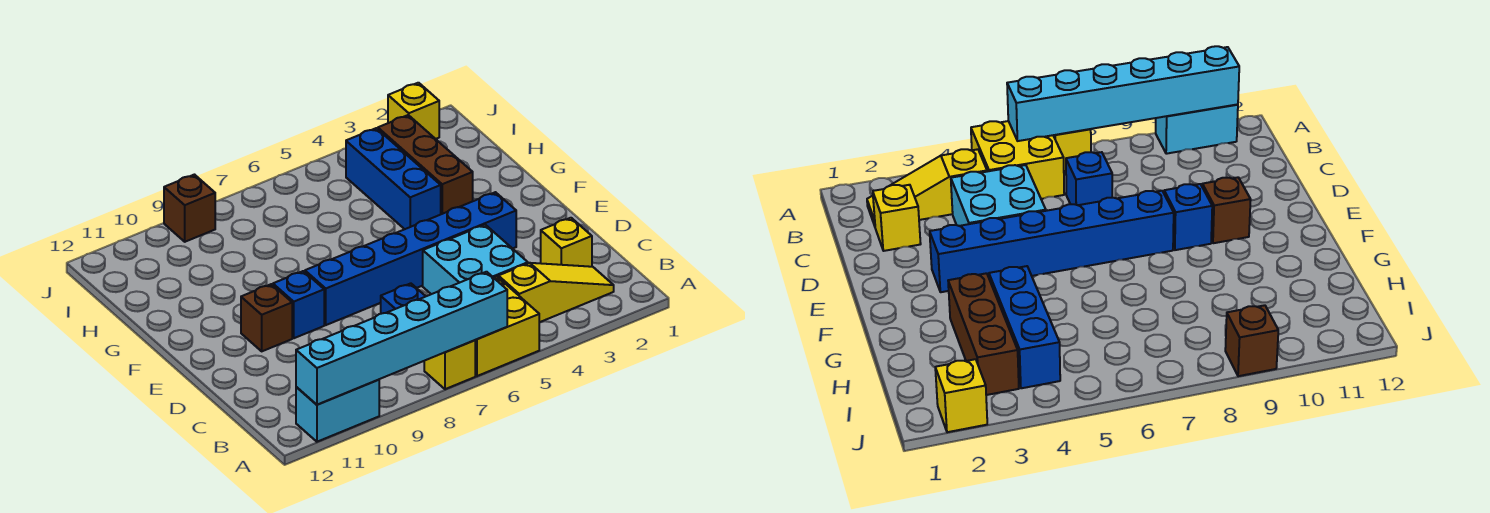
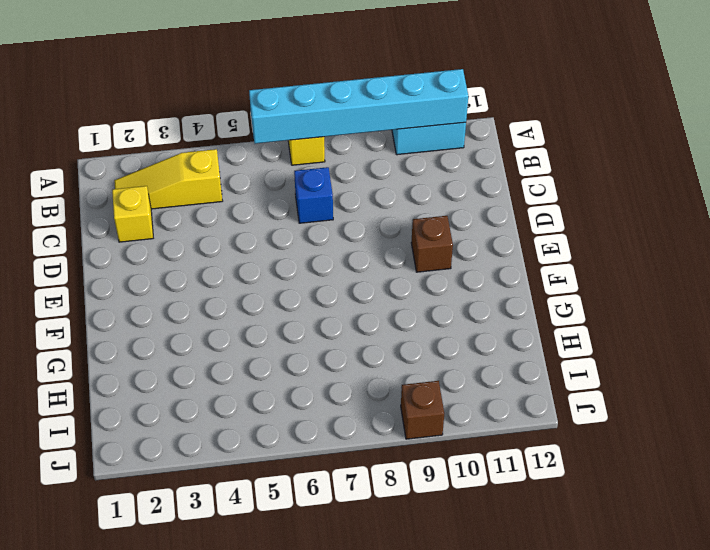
none -> yellow brick A5:B6 level 1
none -> cyan brick C4:D5 level 1
none -> blue brick E3:E8 level 1

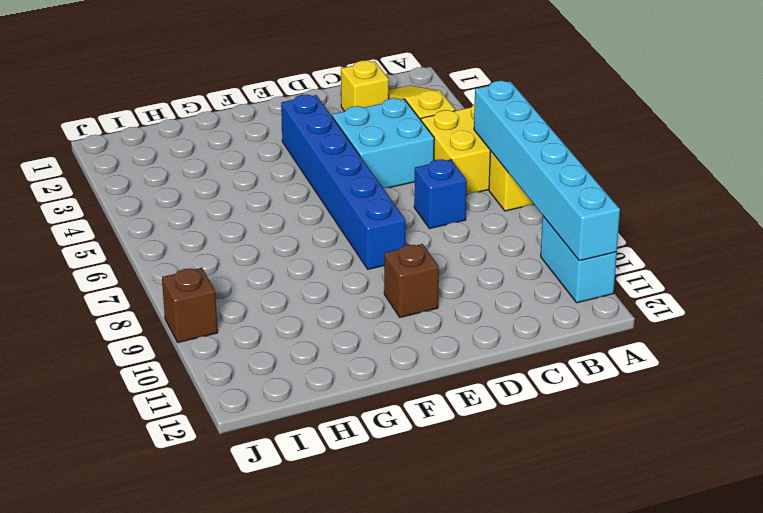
none -> blue brick E9 level 1
none -> brown brick G3:I3 level 1
none -> blue brick G4:I4 level 1

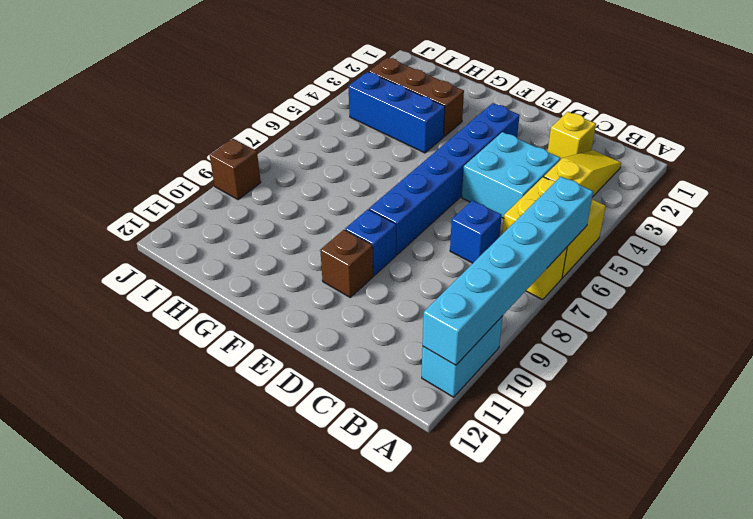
none -> yellow brick J2 level 1

